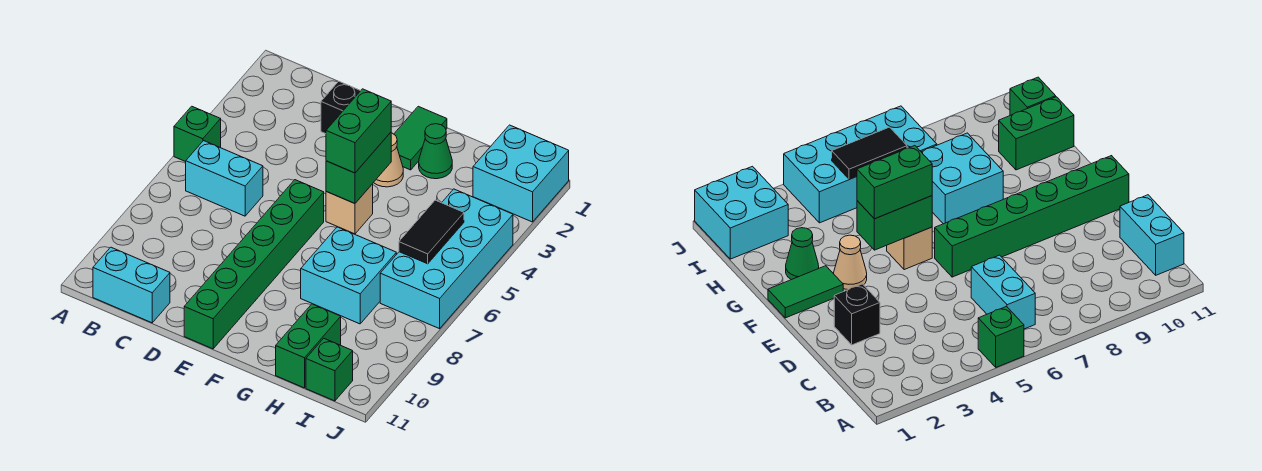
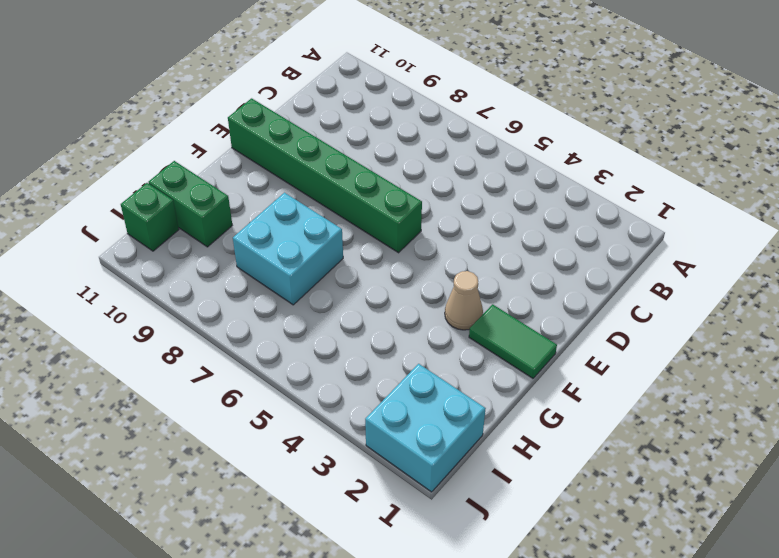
none -> green brick A5 level 1
none -> cyan brick B6:C6 level 1
none -> cyan brick B11:C11 level 1

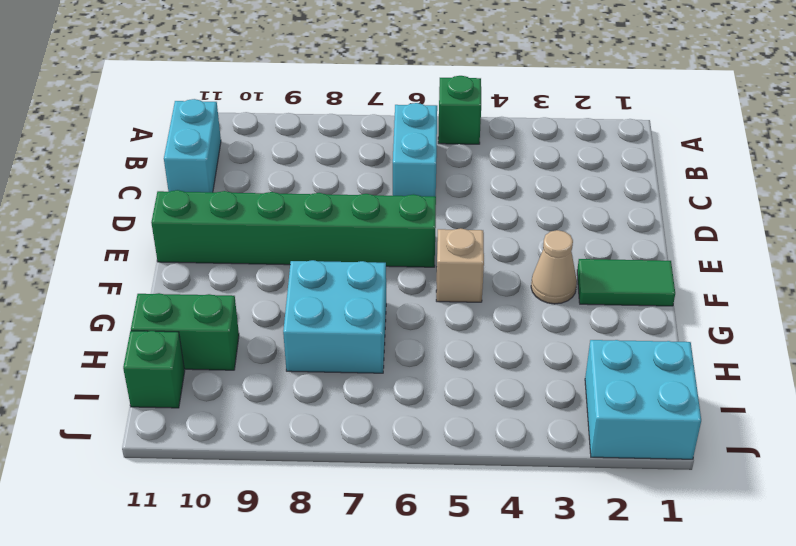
none -> black brick D2 level 1
none -> green cone G2 level 1
none -> cyan brick I4:J7 level 1

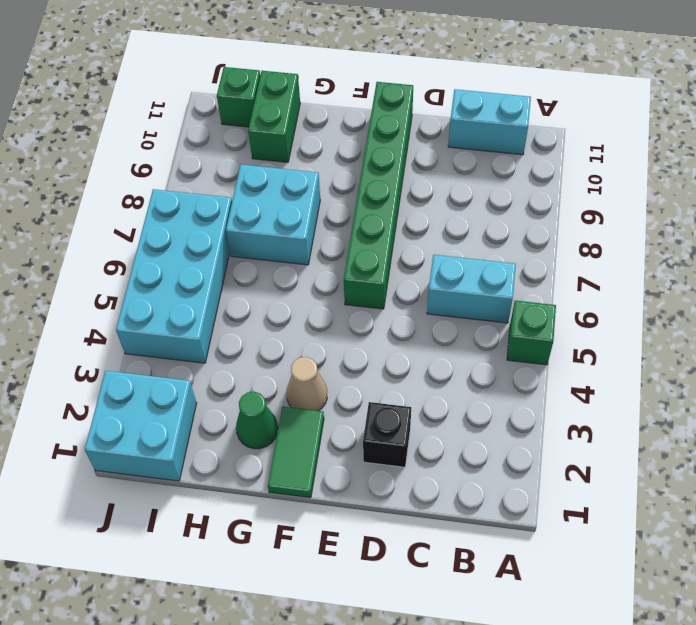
none -> tan brick F5 level 1
none -> green brick F4:F5 level 2
none -> black tile I5:I6 level 2

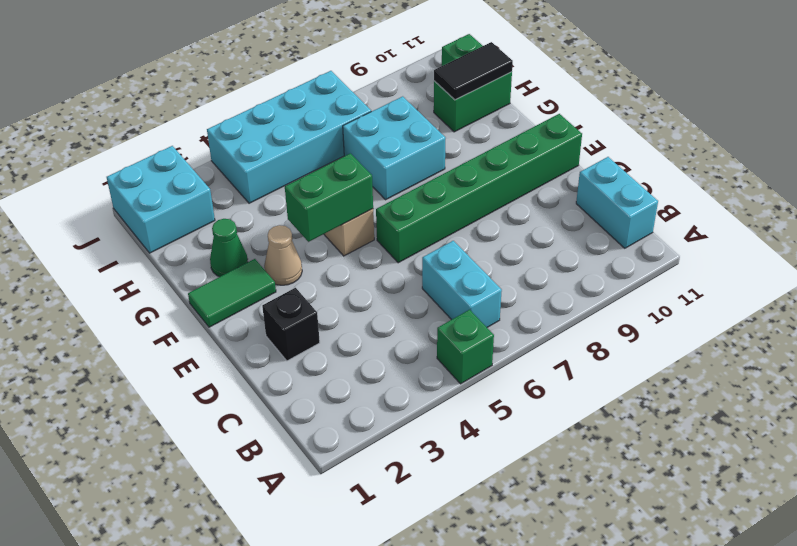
black tile H10:H11 level 2 -> black tile I5:I6 level 2
none -> green brick F4:F5 level 3

